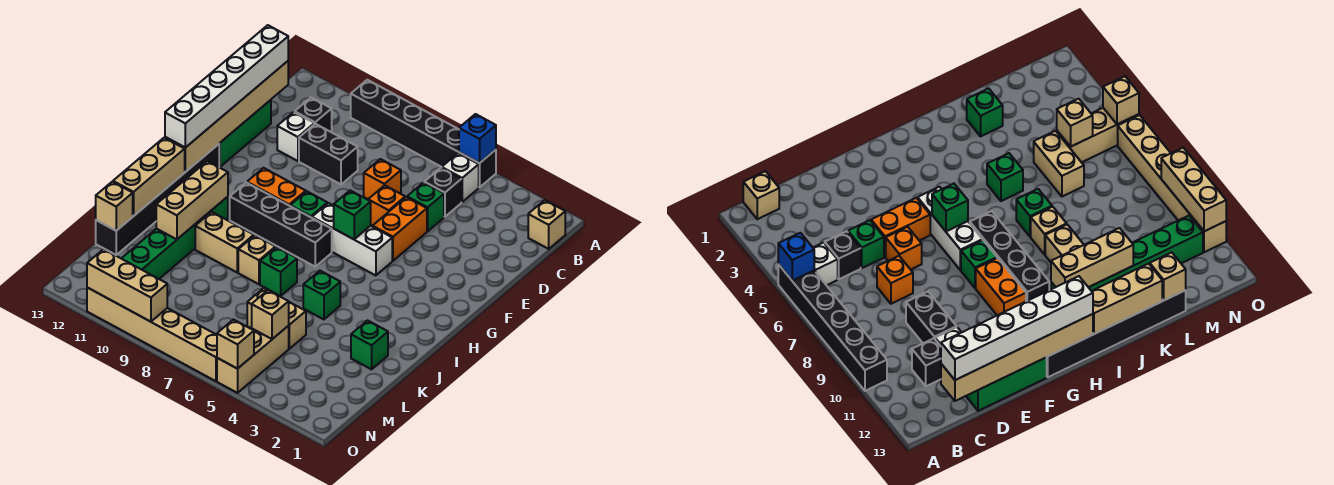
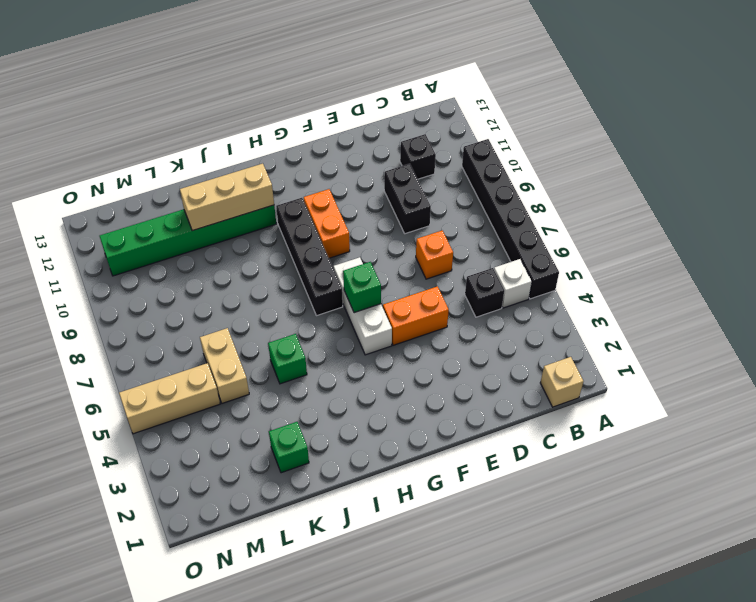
none -> green brick D5 level 1
none -> white brick D11 level 1
none -> green brick D13:F13 level 1
none -> orange brick E6 level 1

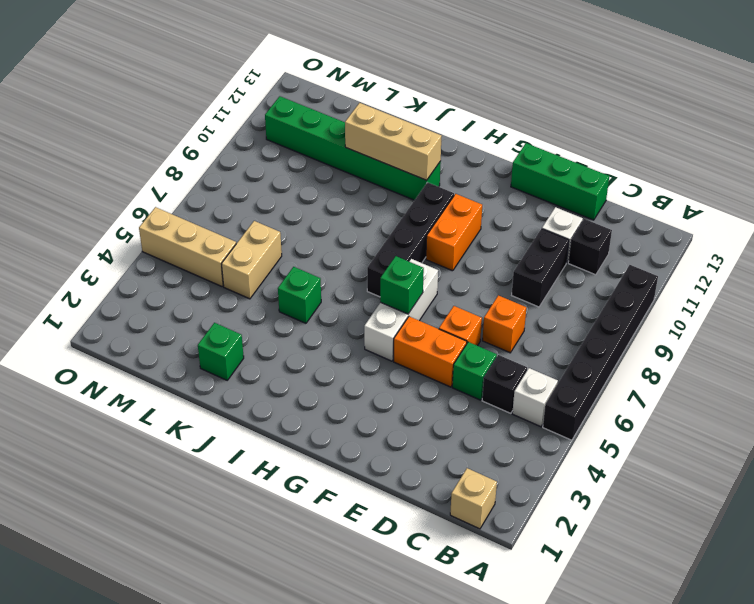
none -> green brick G8 level 1
none -> black brick G13:L13 level 1
none -> green brick J7 level 1
none -> tan brick J8 level 1

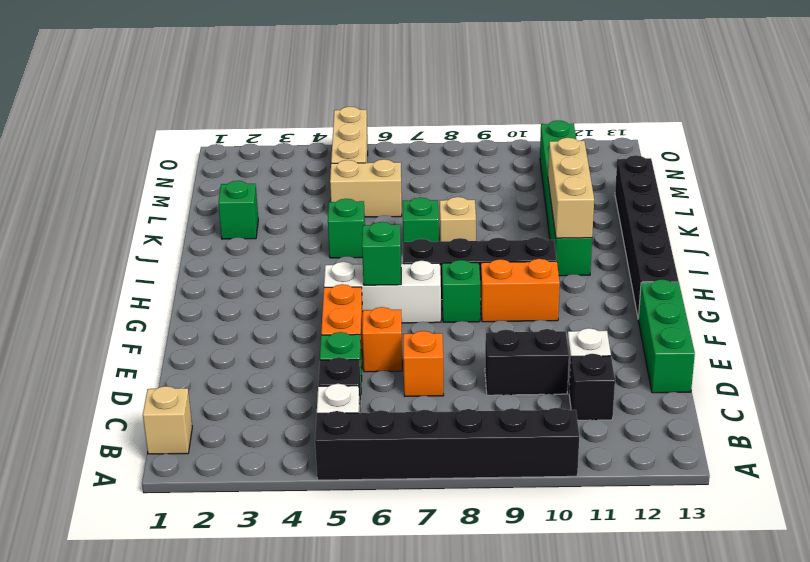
none -> tan brick J9:J10 level 1
none -> tan brick O6:O11 level 1
none -> blue brick A5 level 2
none -> tan brick C13:H13 level 2

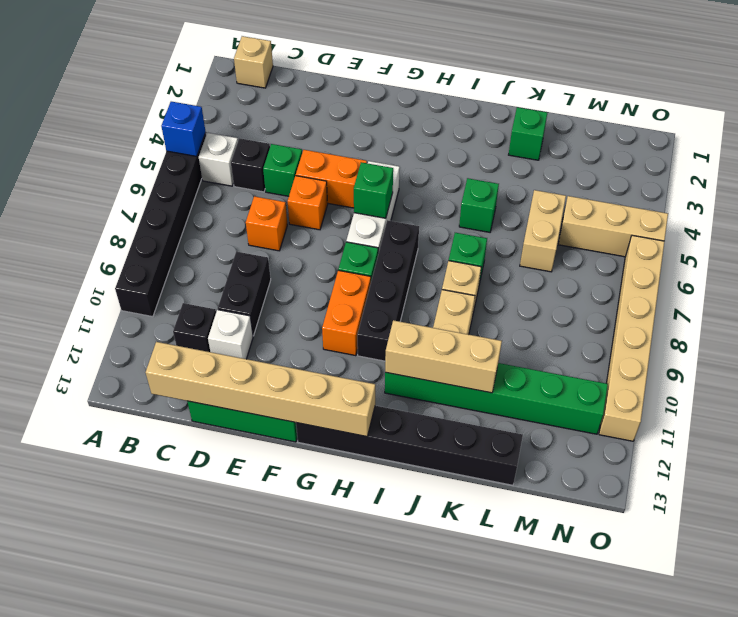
none -> tan brick I13:K13 level 2
none -> tan brick L13 level 2
none -> tan brick M5 level 2
none -> tan brick O5 level 2

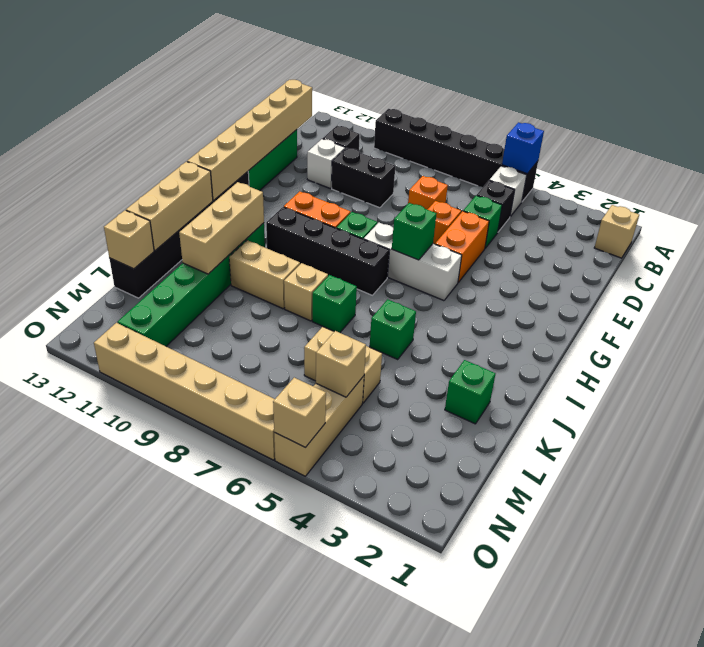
none -> tan brick O9:O11 level 2
none -> white brick C13:H13 level 3

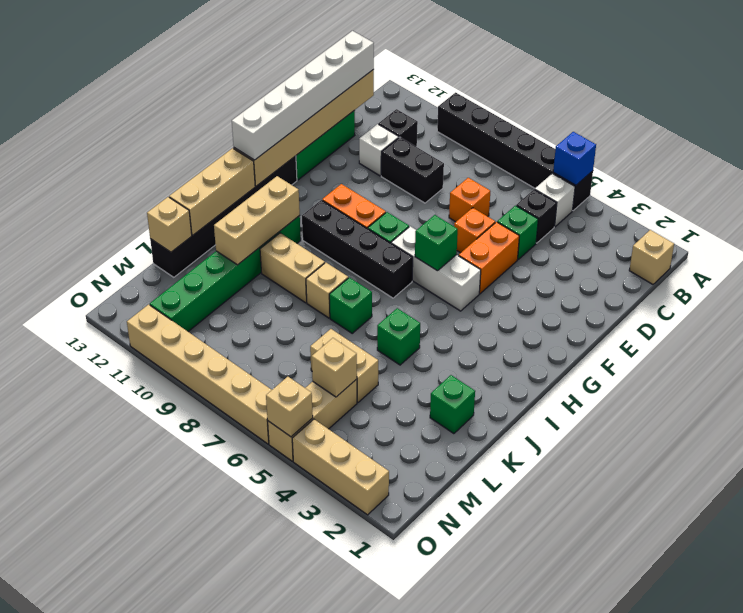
tan brick O2:O4 level 1 -> tan brick O9:O11 level 2

